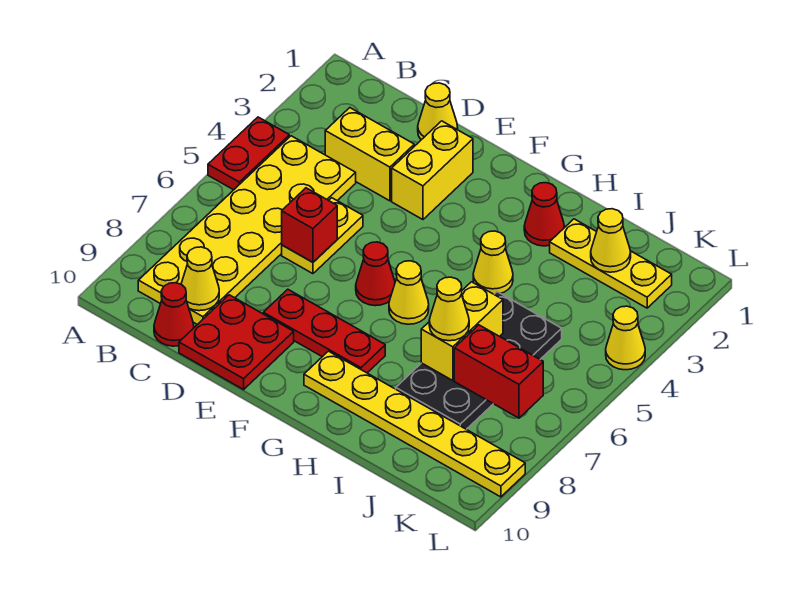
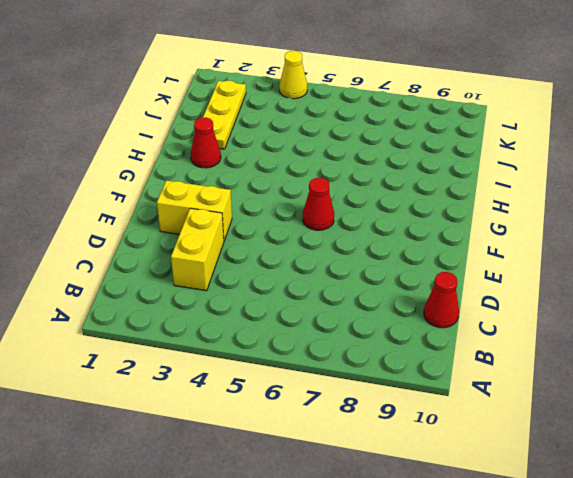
none -> red plate A4:A5 level 1
none -> yellow plate B4:C9 level 1
none -> yellow cone D1 level 1

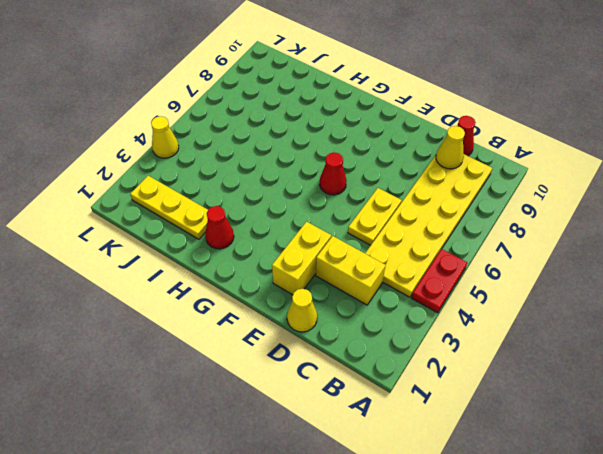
none -> red plate D9:E10 level 1
none -> red plate E8:G8 level 1
none -> yellow cone G6 level 1

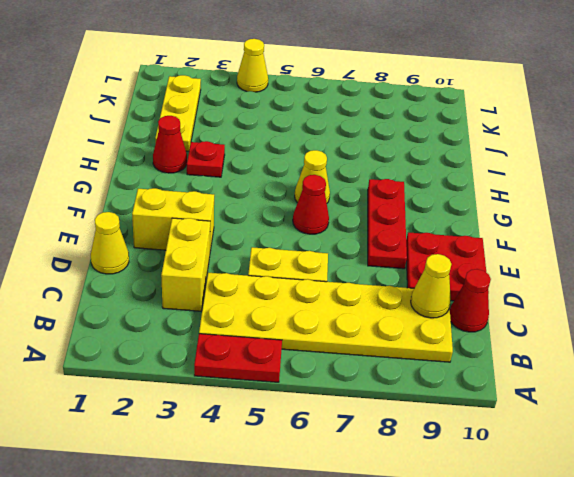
red plate H3 level 1 -> none
none -> yellow plate G9:L9 level 1
none -> yellow cone H4 level 1
none -> black plate I5:J8 level 1

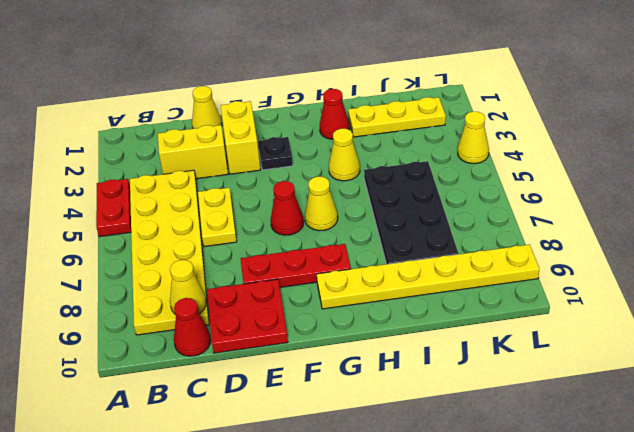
black plate F3 level 1 -> none
none -> red brick D6 level 2
none -> yellow brick I6:I7 level 2
none -> yellow cone J2 level 2

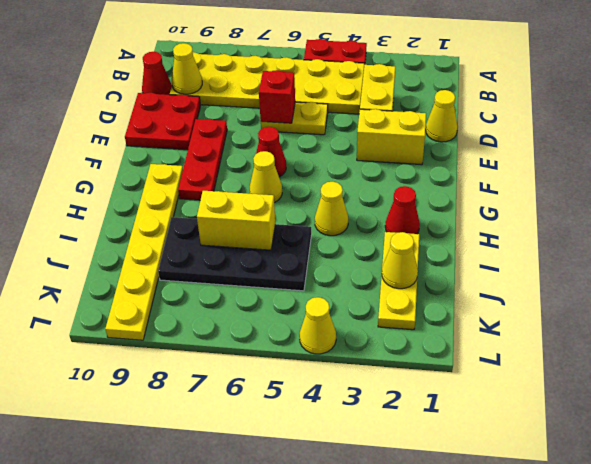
none -> red brick J7:K7 level 2
none -> yellow cone I7 level 3

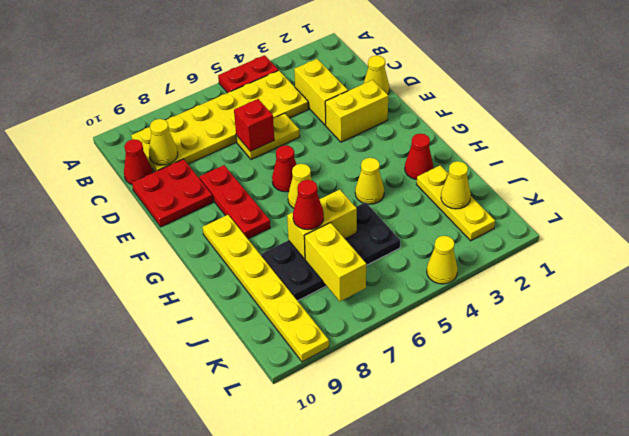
red cone I7 level 3 -> yellow cone I7 level 3
yellow brick J7:K7 level 2 -> red brick J7:K7 level 2

